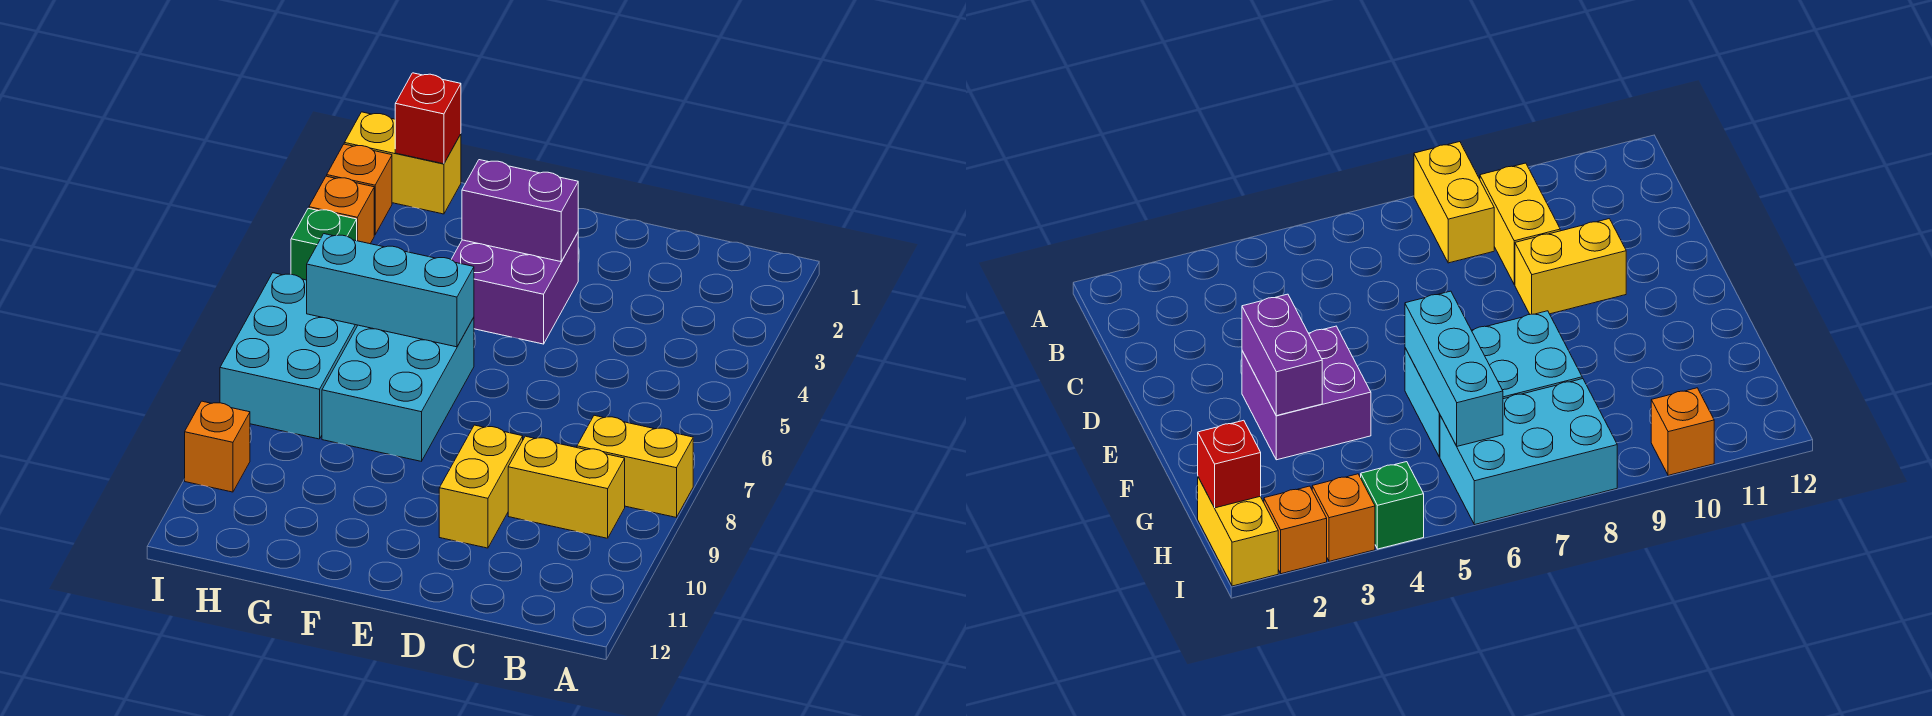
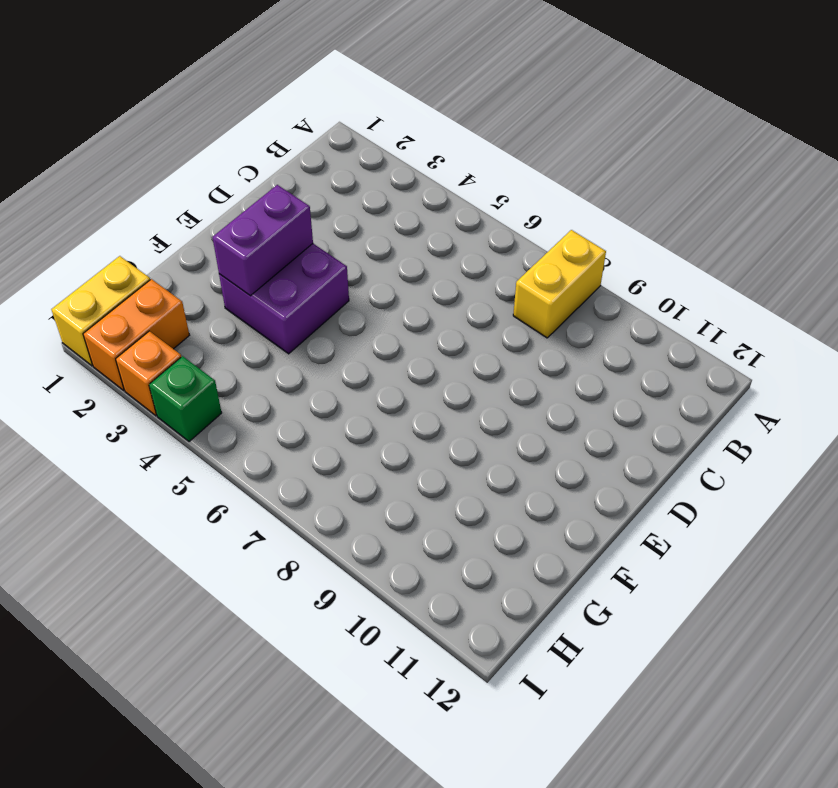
orange brick H2:I2 level 1 -> orange brick I2 level 1
none -> yellow brick B9:C9 level 1
none -> yellow brick D9:D10 level 1
none -> cyan brick F6:G8 level 1

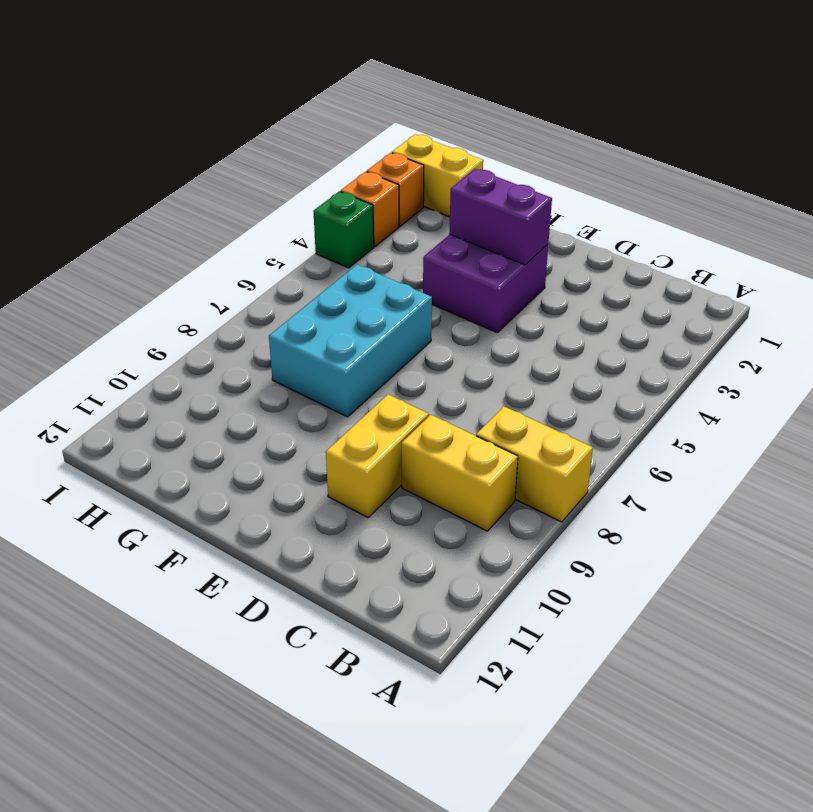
none -> cyan brick H6:I8 level 1
none -> orange brick I10 level 1
none -> cyan brick F6:H6 level 2

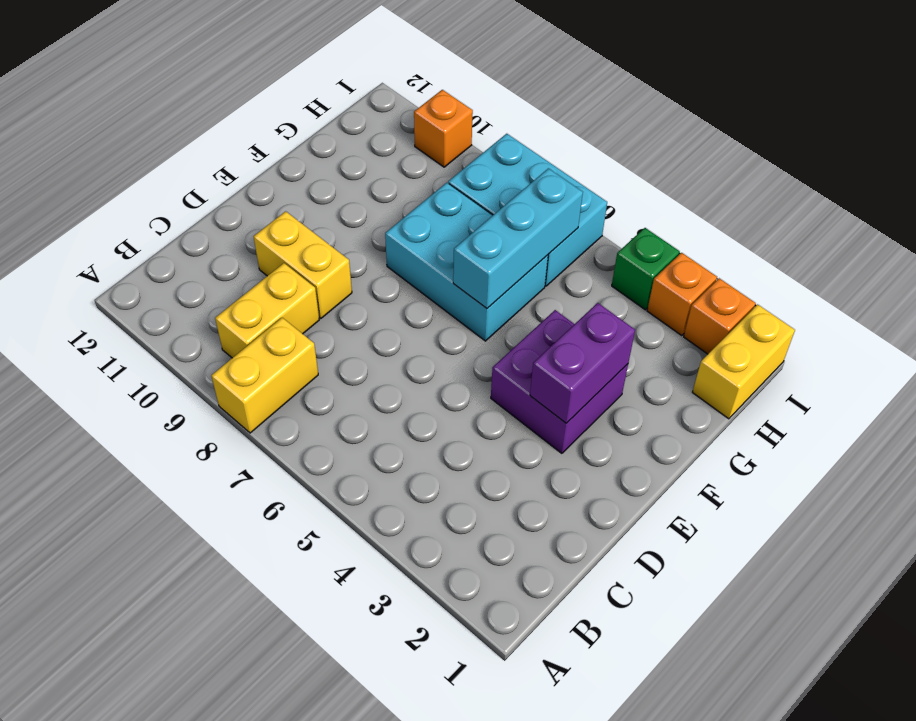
none -> red brick H1 level 2

